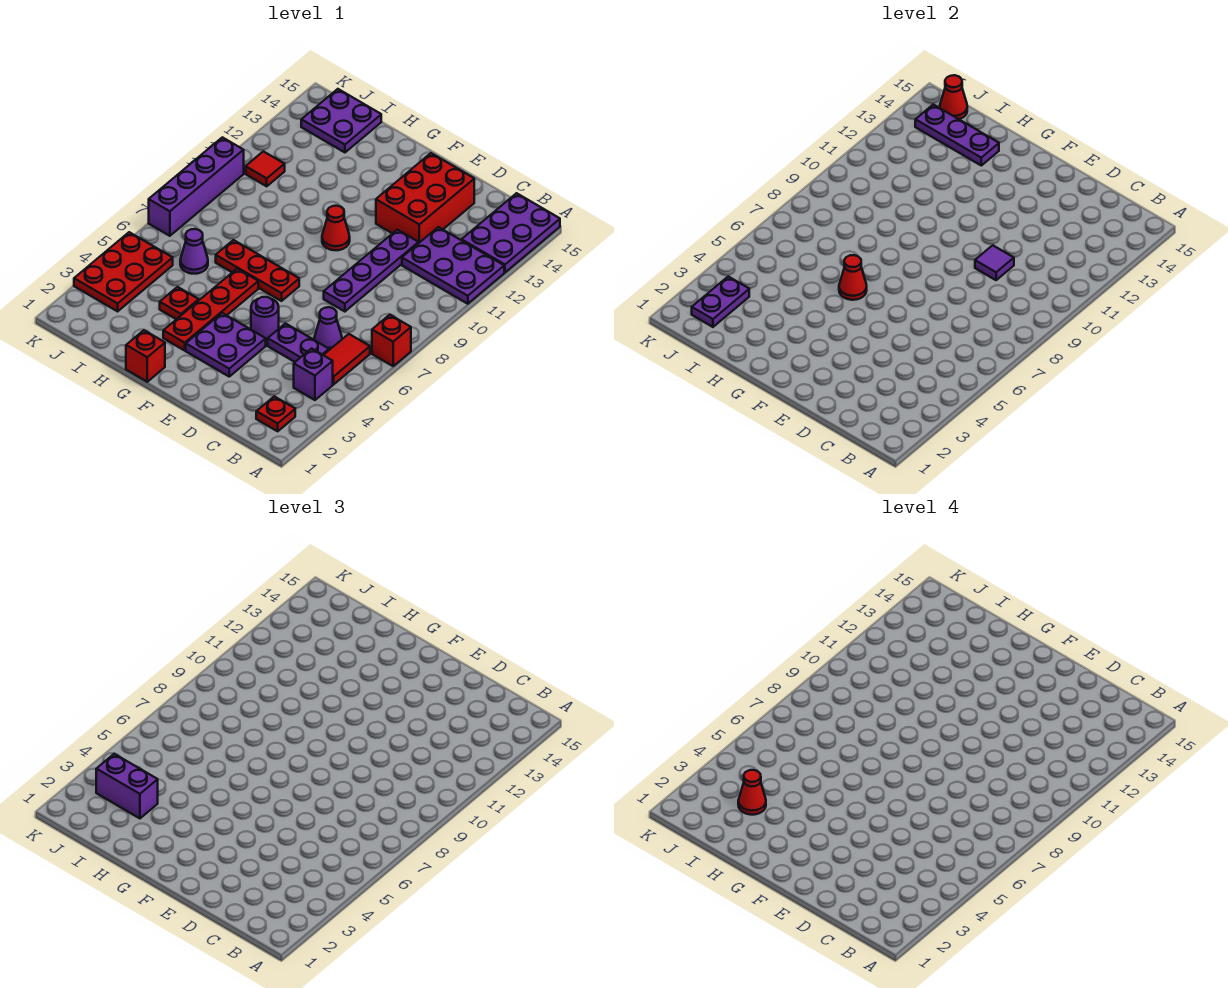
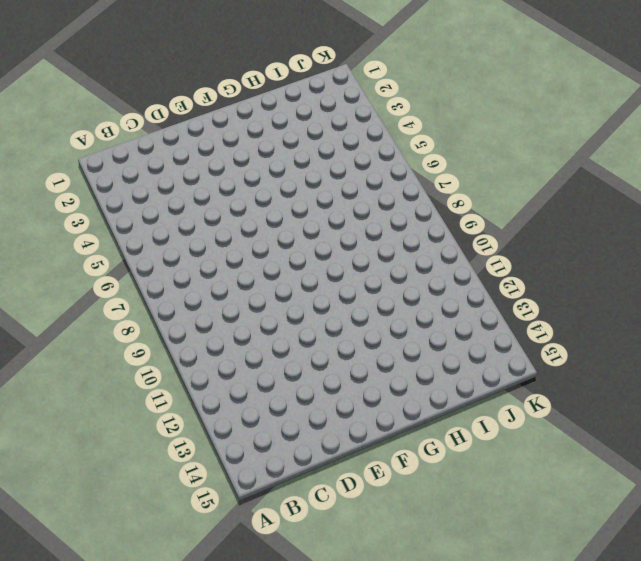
none -> red brick A7 level 1
none -> purple plate A11:C12 level 1
none -> purple plate A13:B15 level 1

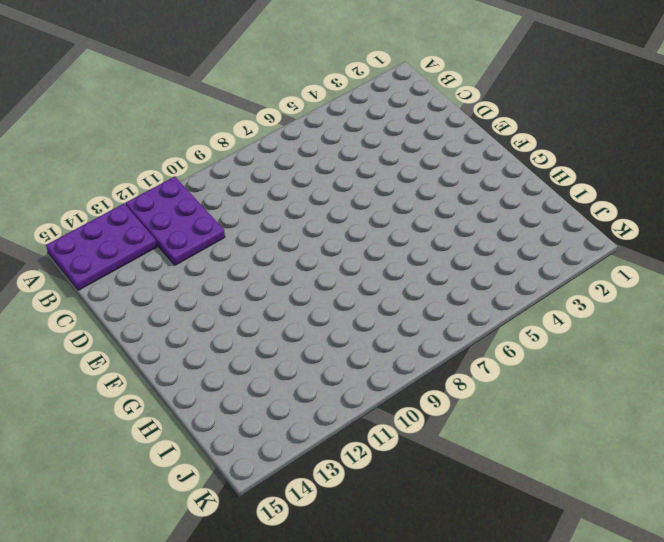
none -> red brick A7 level 1
none -> red plate B2 level 1
none -> purple brick B4 level 1

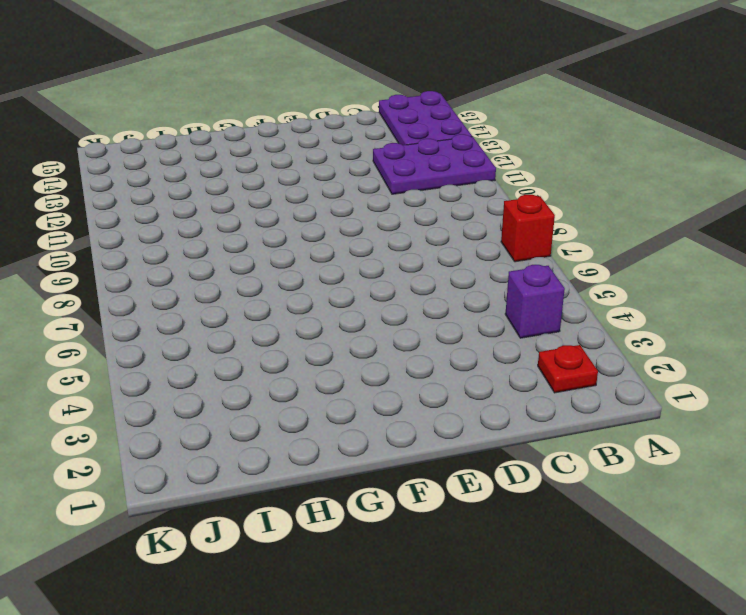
none -> red tile B5:B6 level 1
none -> purple plate C5:D5 level 1
none -> purple cone C6 level 1

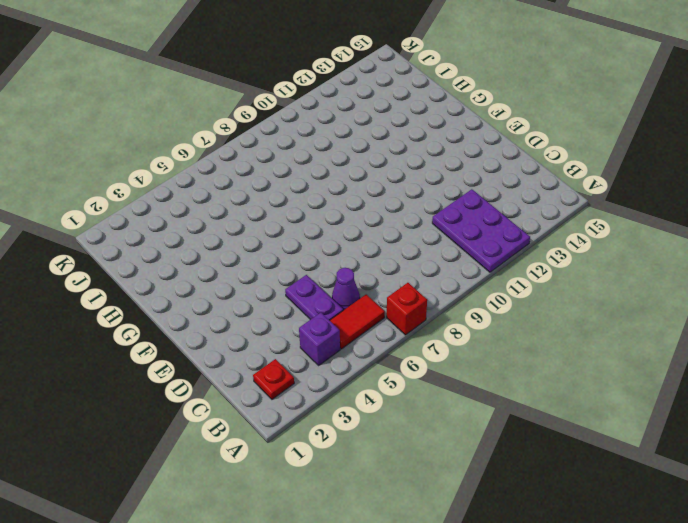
none -> purple plate A13:B15 level 1
none -> purple plate D8:D11 level 1
none -> red brick D12:E14 level 1

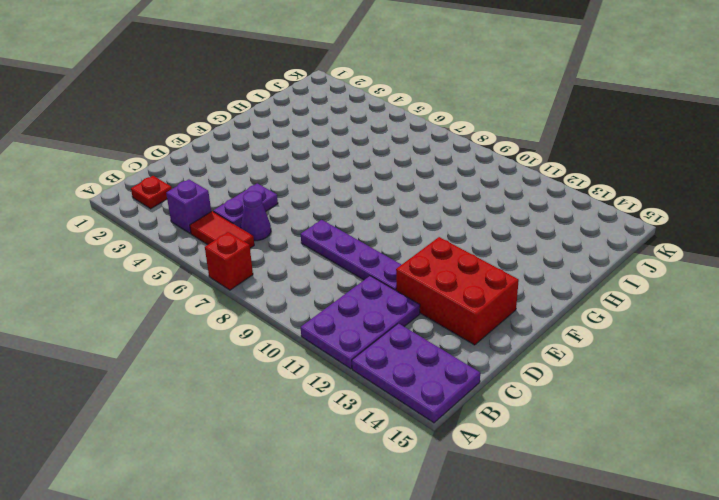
none -> purple plate E3:F4 level 1
none -> purple round brick E5 level 1
none -> red plate F7:H7 level 1

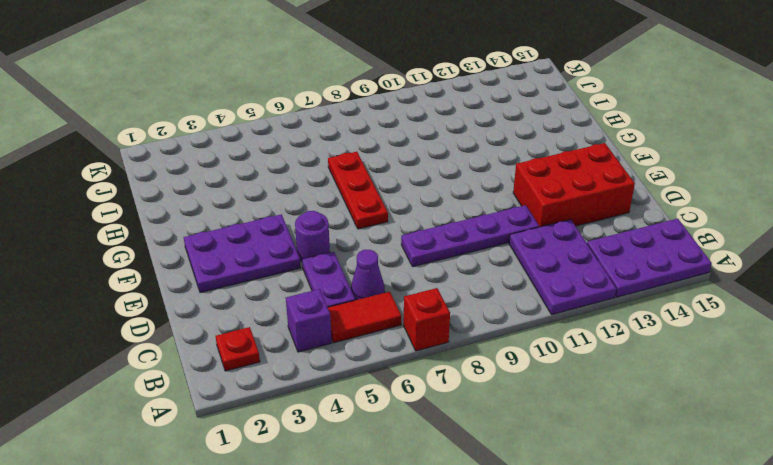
purple plate E2:F4 level 1 -> purple plate E3:F4 level 1
none -> red cone F10 level 1
none -> red brick G1 level 1
none -> red plate G3:G6 level 1

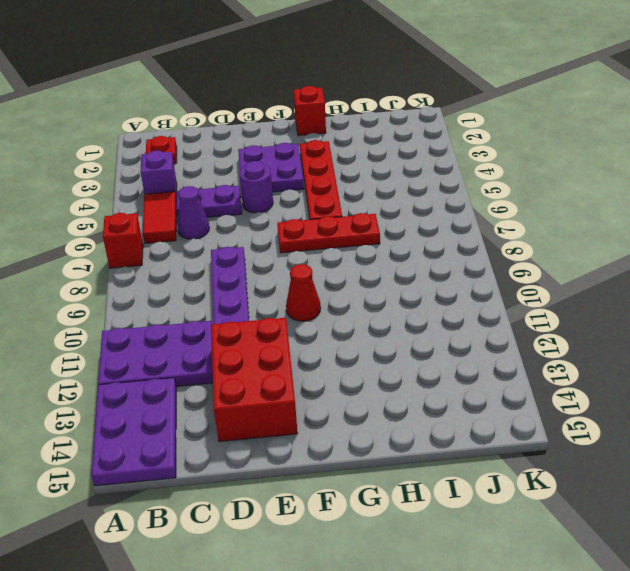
none -> red plate H4 level 1
none -> purple cone I6 level 1
none -> purple plate I14:J15 level 1

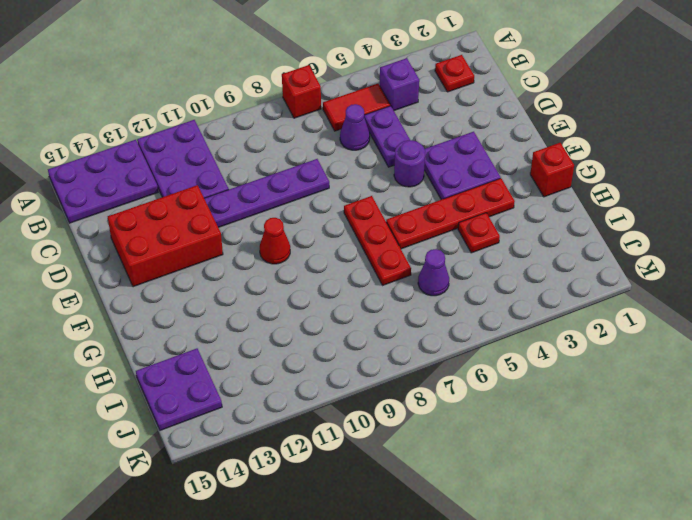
none -> red plate J3:K5 level 1
none -> red tile J11 level 1
none -> purple brick K7:K10 level 1

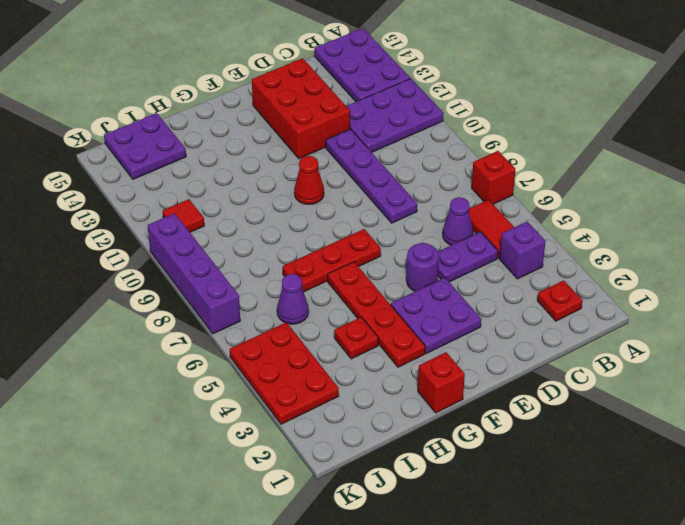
none -> purple tile D10 level 2
none -> red cone G6 level 2
none -> purple plate H14:J14 level 2

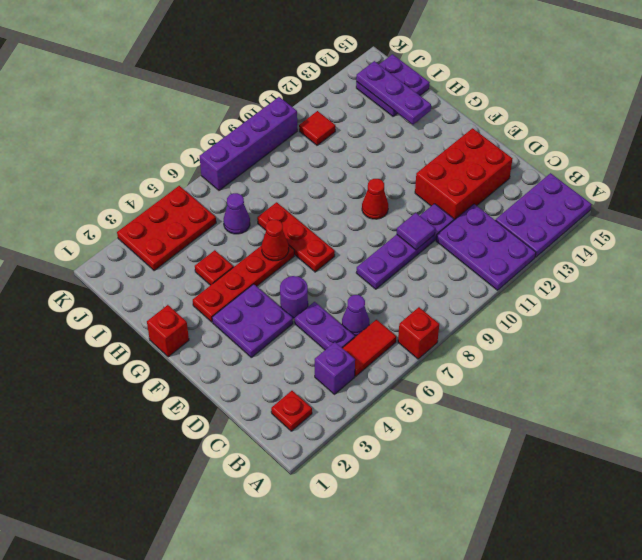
none -> purple plate J2:J3 level 2
none -> red cone J15 level 2
none -> purple brick I3:J3 level 3

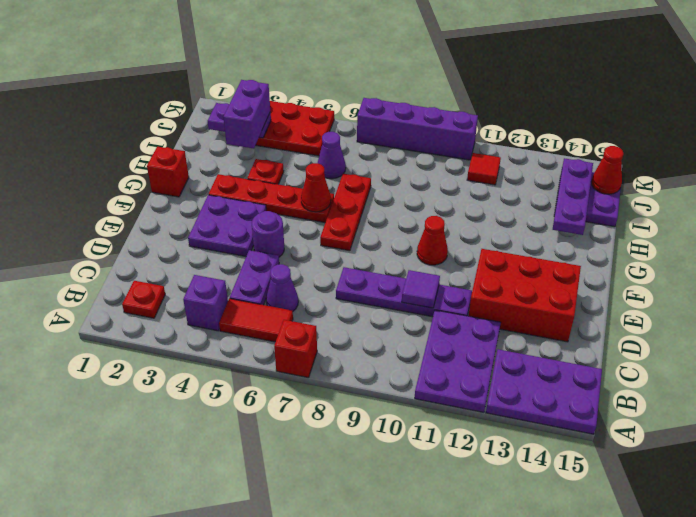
none -> red cone I3 level 4

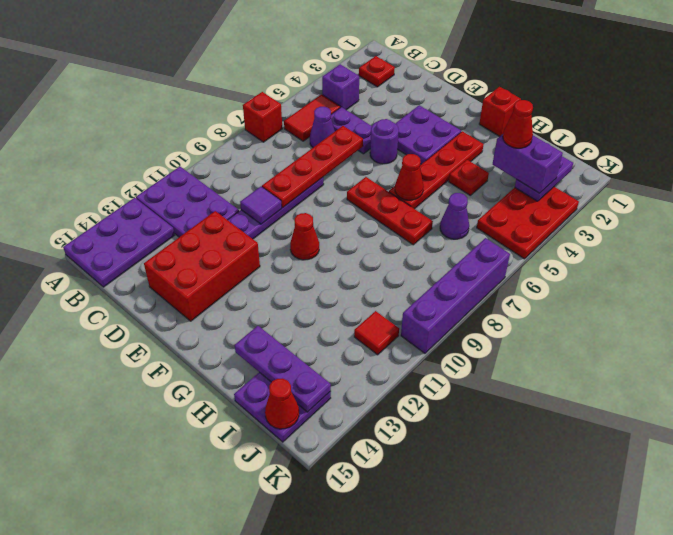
red plate D6:D9 level 2 -> none

